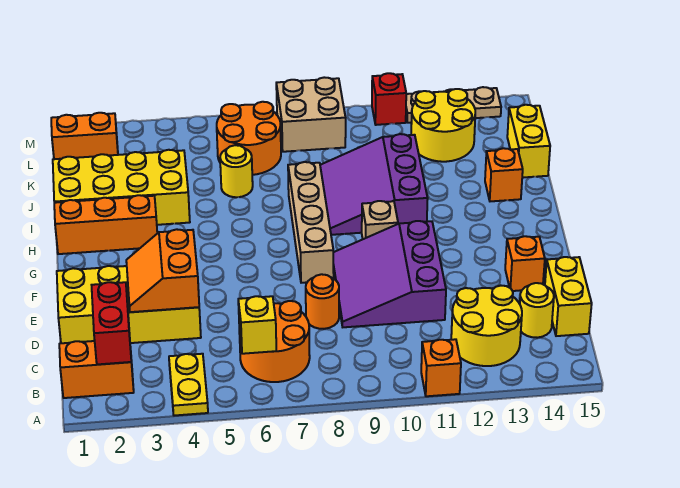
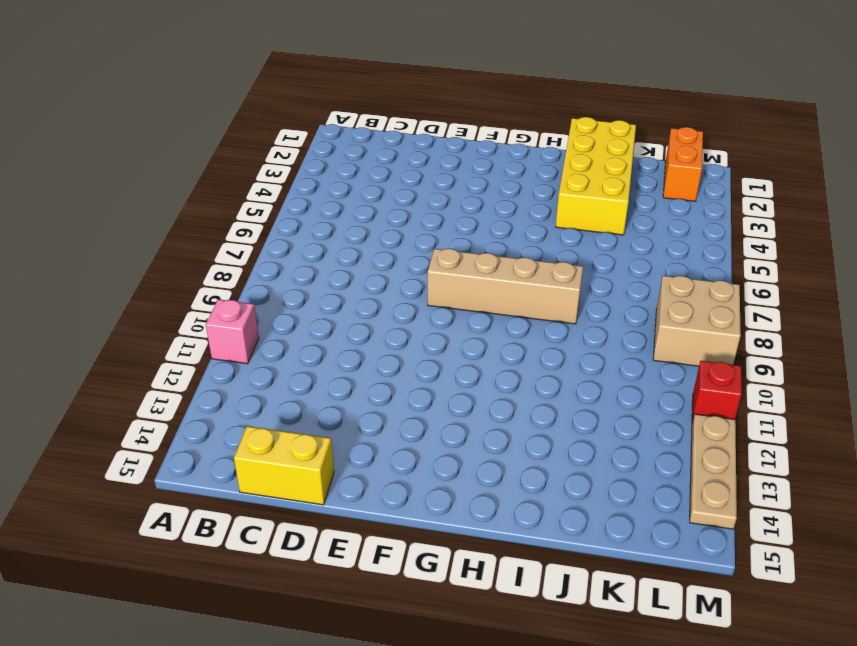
pink brick A11 level 1 -> orange brick A11 level 1
none -> yellow plate A4:B4 level 1
none -> orange brick B1:B2 level 1
none -> orange round brick B6:C7 level 1

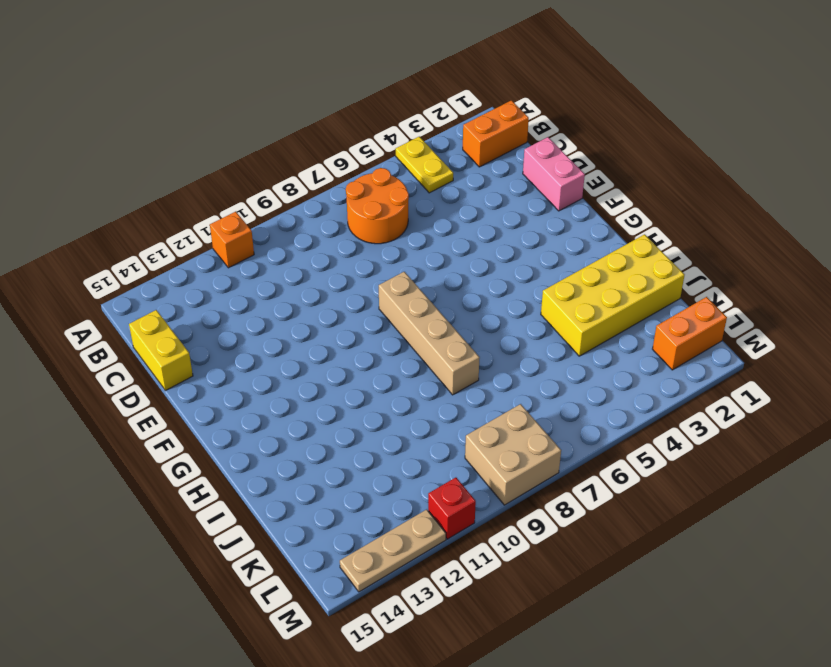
pink brick D1:E1 level 1 -> yellow brick D1:E4 level 1
none -> yellow round brick B12:C13 level 1
none -> yellow round brick C14 level 1
none -> orange round brick D8 level 1

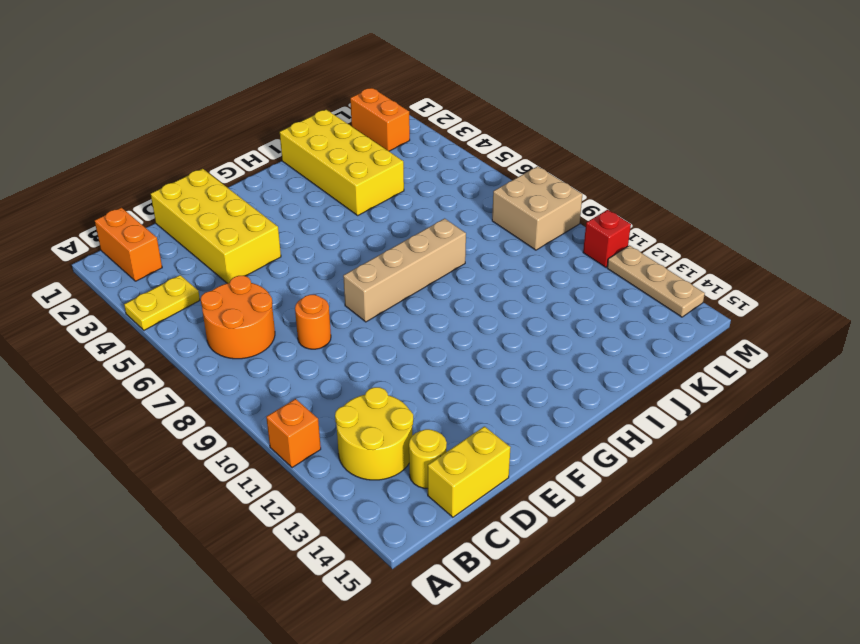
none -> purple slope D9:F11 level 1 top 11
none -> orange brick E14 level 1
none -> tan brick G10 level 1

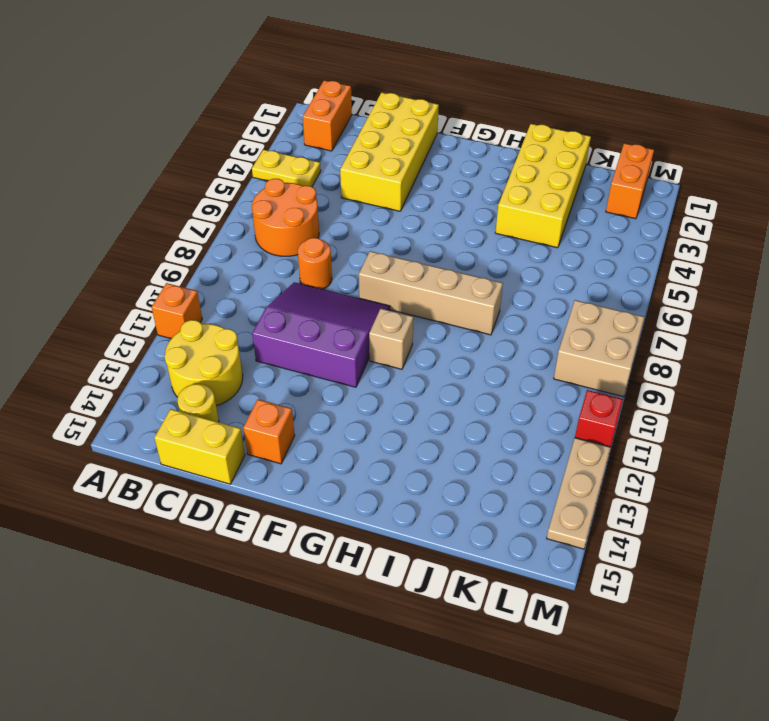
none -> orange brick H1:H3 level 1
none -> purple slope H9:J11 level 1 top 11
none -> orange brick I14 level 1

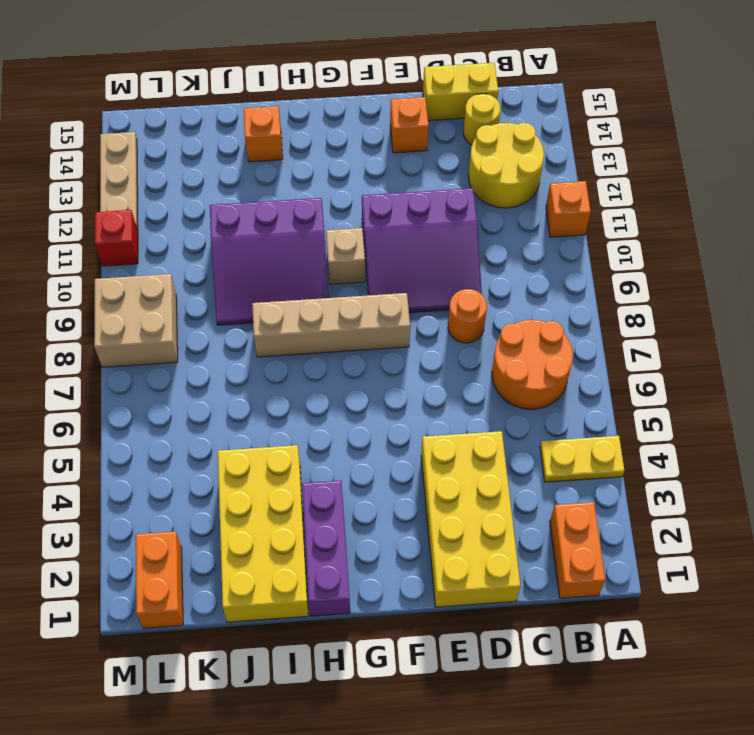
purple brick H1:H3 level 1 -> orange brick H1:H3 level 1
none -> yellow round brick J6 level 1
none -> yellow brick J15:K15 level 1
none -> orange round brick K6:L7 level 1

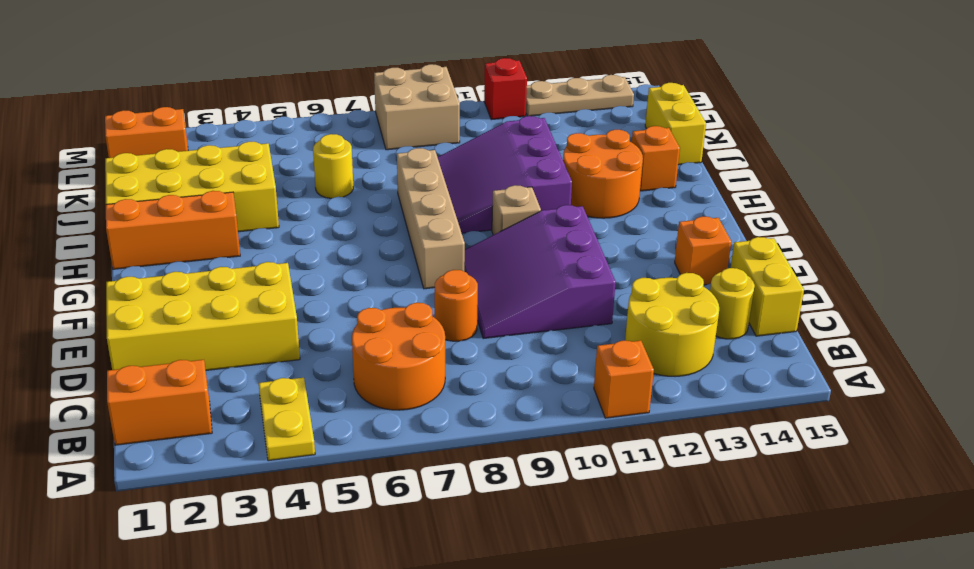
orange round brick H12:I13 level 1 -> orange round brick K6:L7 level 1
none -> yellow round brick K12:L13 level 1
none -> red brick B2:C2 level 2
none -> yellow brick B6 level 2

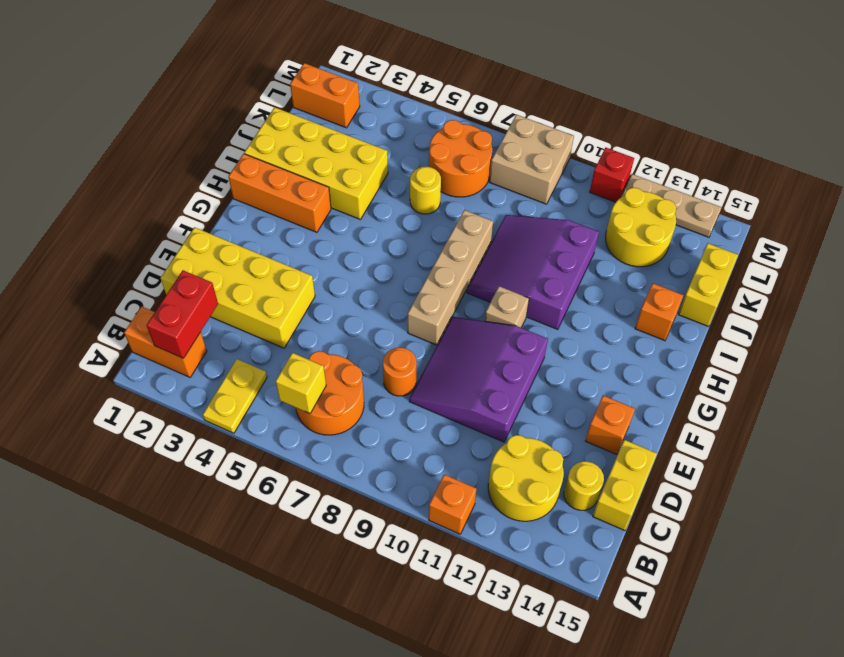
none -> orange slope D3:E4 level 2 top 4

